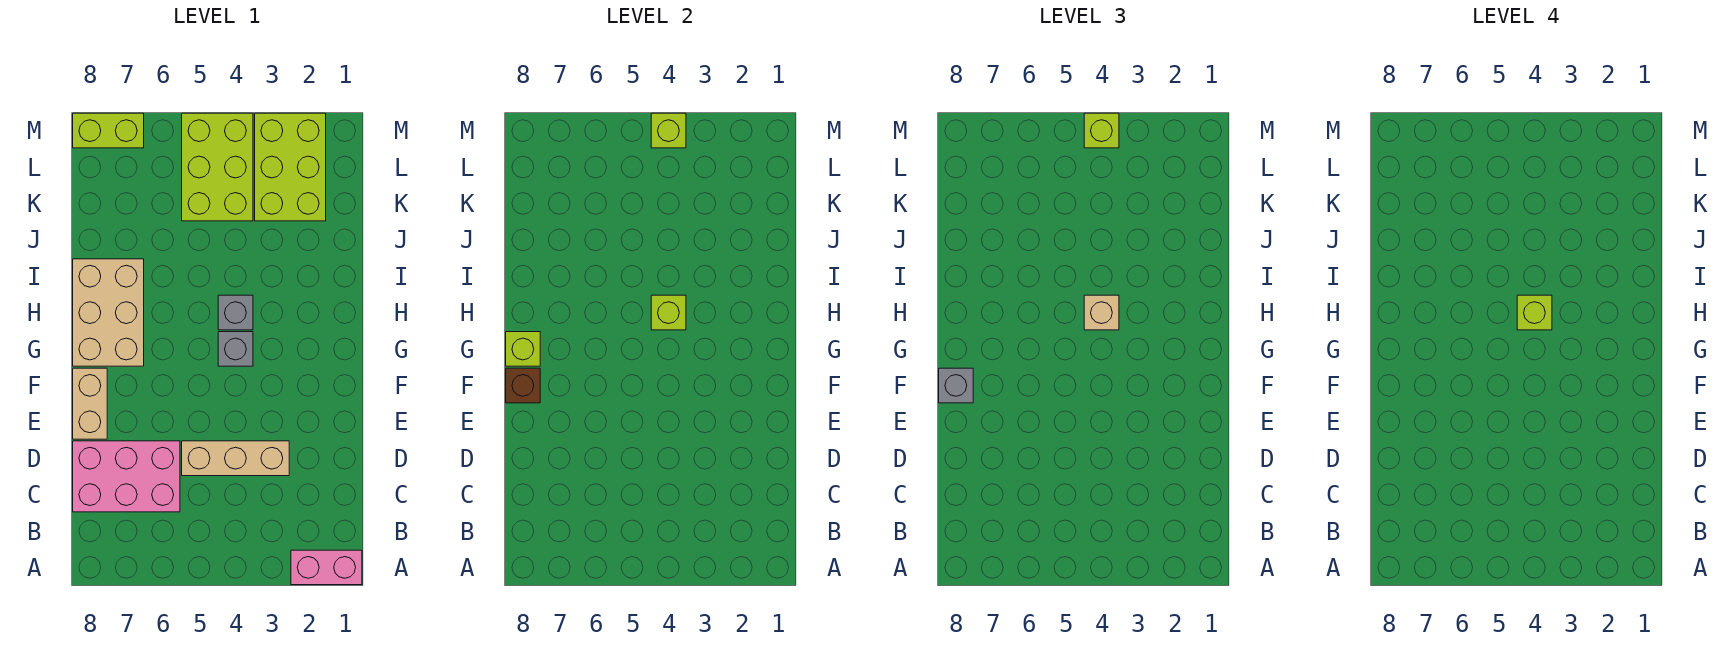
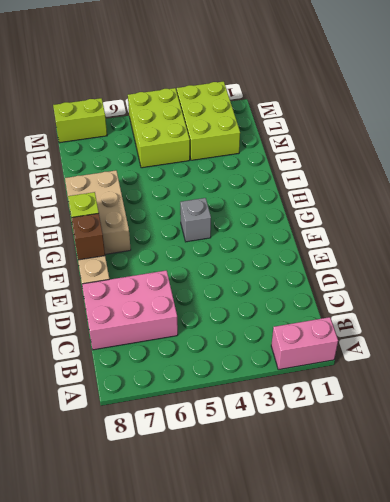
none -> tan brick D3:D5 level 1
none -> grey brick H4 level 1
none -> lime brick H4 level 2

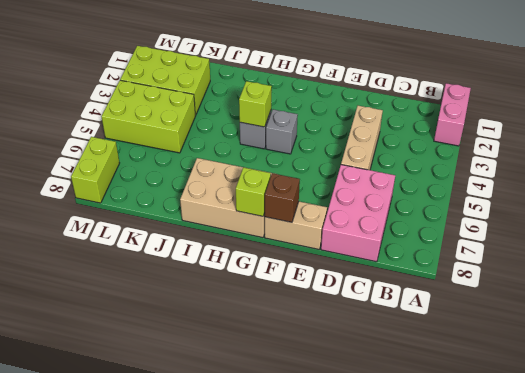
none -> lime brick M4 level 2
none -> grey brick F8 level 3
none -> tan brick H4 level 3

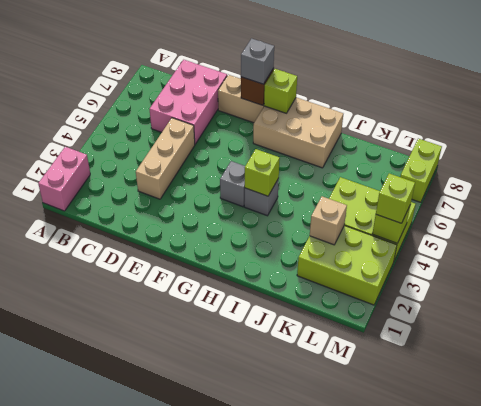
tan brick K3 level 2 -> tan brick H4 level 3
none -> lime brick H4 level 4

